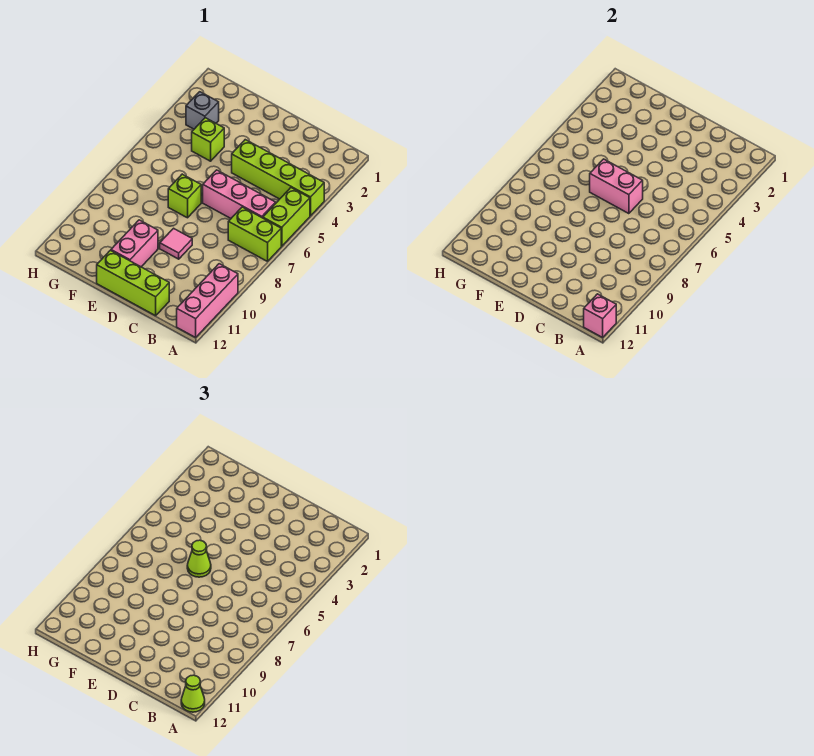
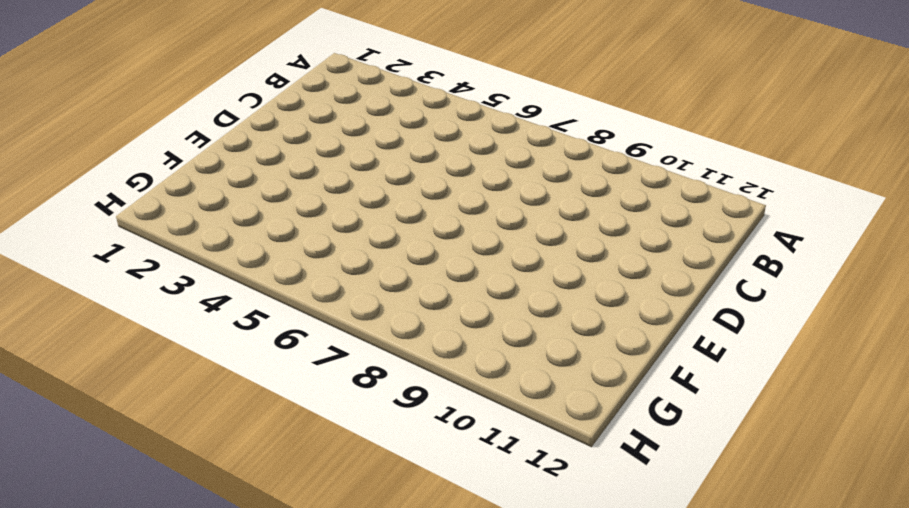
none -> lime brick A4:D4 level 1
none -> lime brick A5:A6 level 1
none -> lime brick A7:B7 level 1

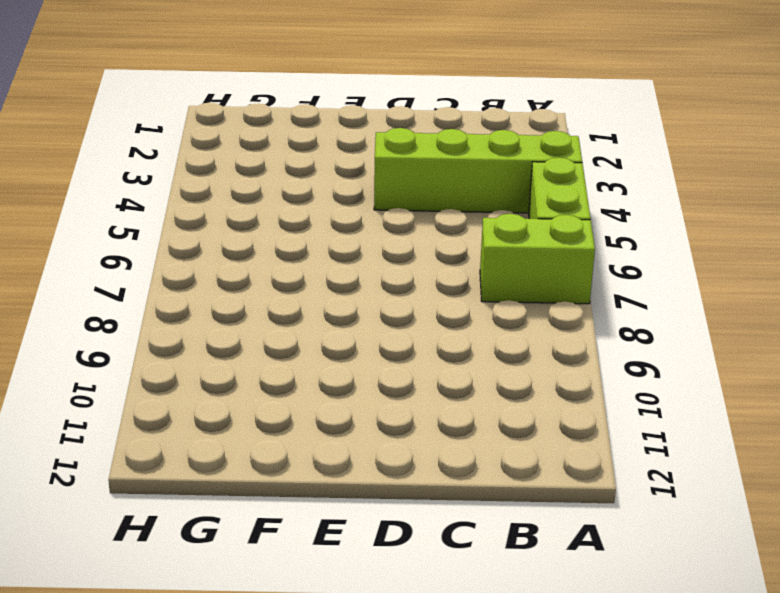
none -> pink brick A10:A12 level 1
none -> pink brick B6:D6 level 1
none -> lime brick C12:E12 level 1

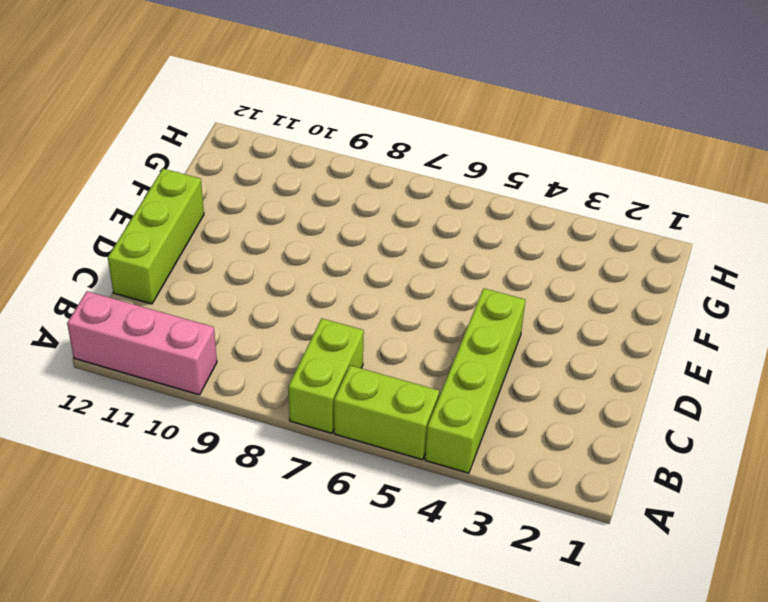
none -> pink brick B6:D6 level 1
none -> pink tile D9 level 1
none -> lime brick E7 level 1

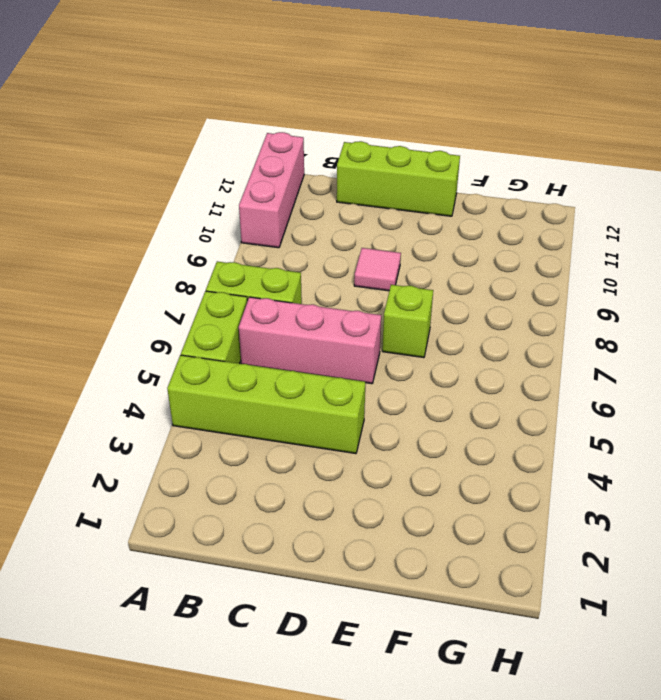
none -> pink brick E10:E11 level 1
none -> lime brick F4 level 1
none -> grey brick G3 level 1

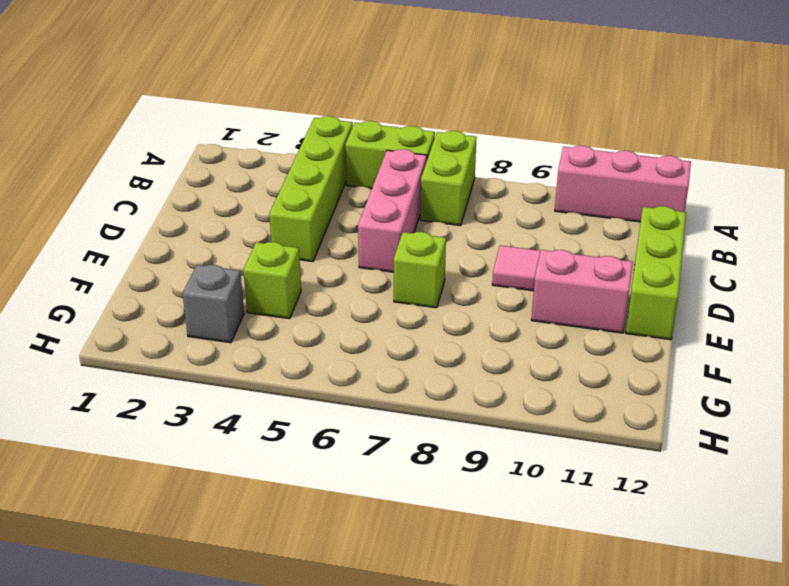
none -> pink brick A12 level 2
none -> pink brick D6:E6 level 2
none -> lime cone A12 level 3

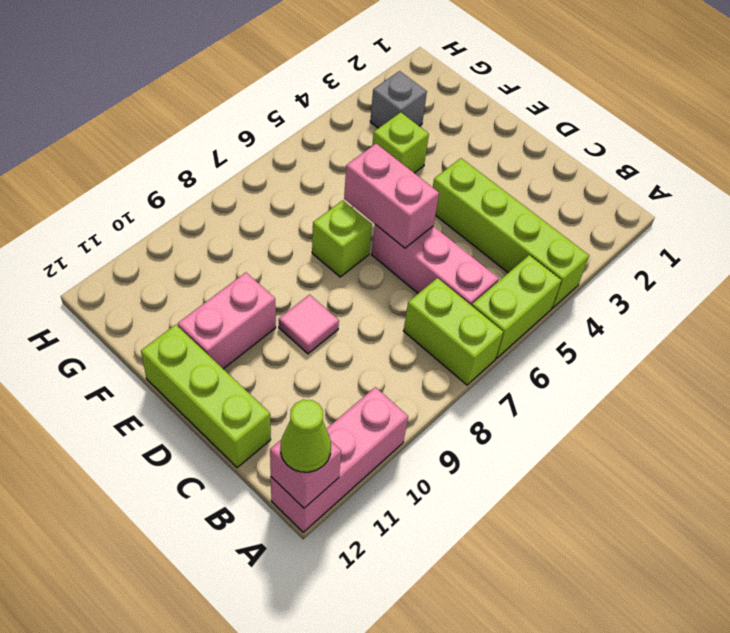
none -> lime cone E6 level 3

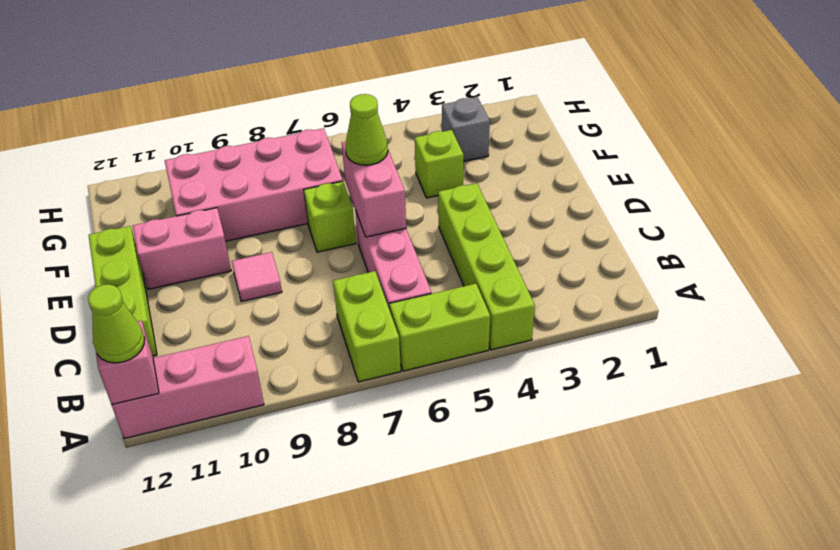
pink brick F7:G10 level 1 -> none

